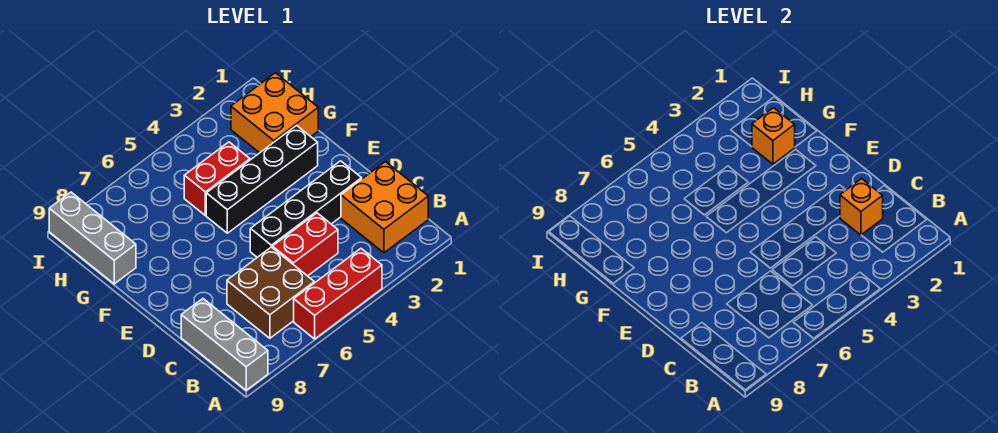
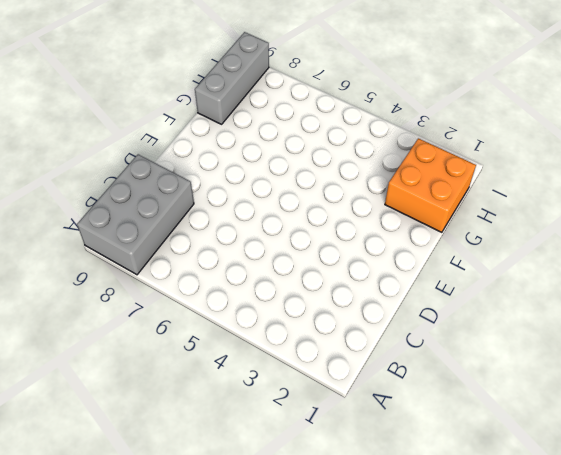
grey brick A8:C9 level 1 -> grey brick A9:C9 level 1
none -> red brick A4:A6 level 1
none -> orange brick B1:C2 level 1
none -> brown brick B6:C7 level 1

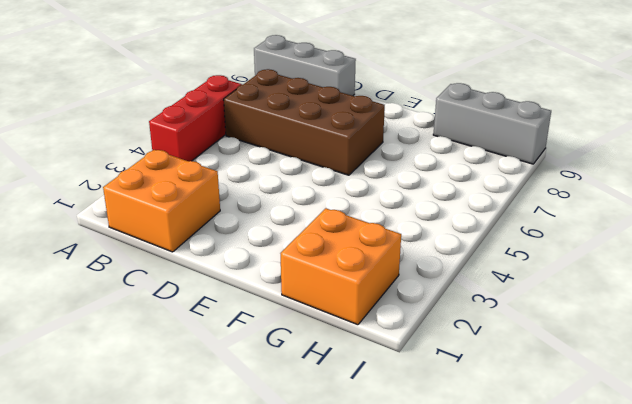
brown brick B6:E7 level 1 -> brown brick B6:C7 level 1
none -> red brick C4:C5 level 1
none -> black brick D2:D5 level 1
none -> black brick F2:F5 level 1

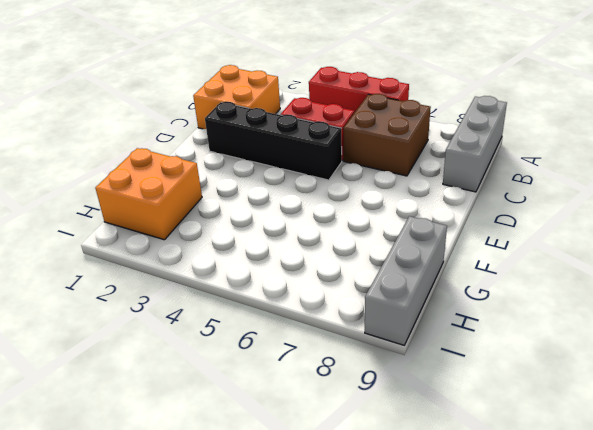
none -> black brick F2:F5 level 1
none -> red brick G4:G5 level 1
none -> orange brick C2 level 2

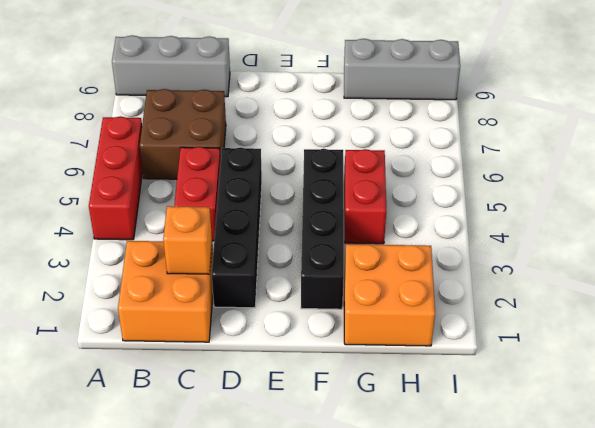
none -> orange brick G2 level 2

